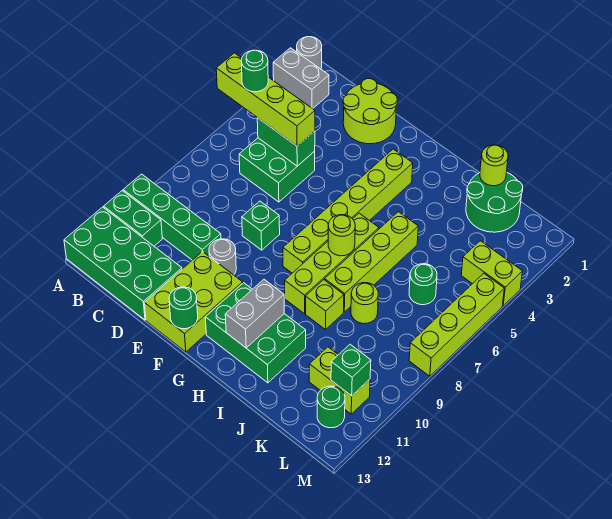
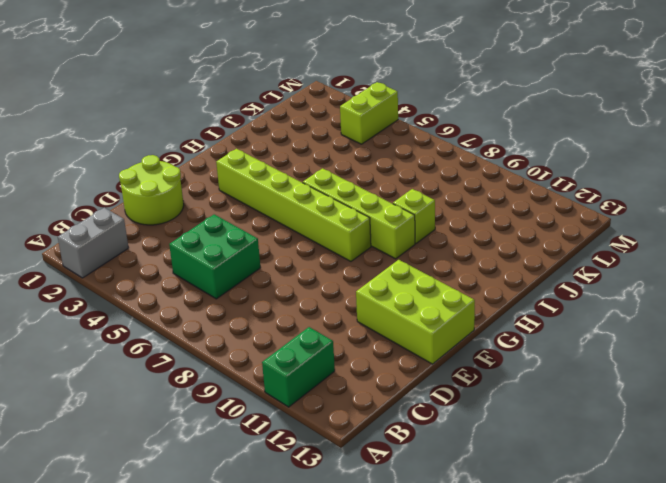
none -> grey round brick A1 level 1
none -> green brick A10:D10 level 1
none -> green brick A12:D13 level 1
none -> green brick E8 level 1

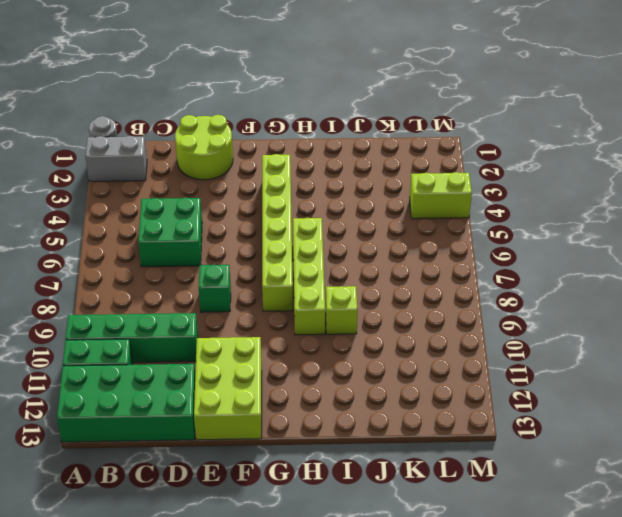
none -> grey round brick E10 level 1
none -> green brick G11:I12 level 1
none -> lime brick I5:I8 level 1
none -> green round brick J1:K2 level 1

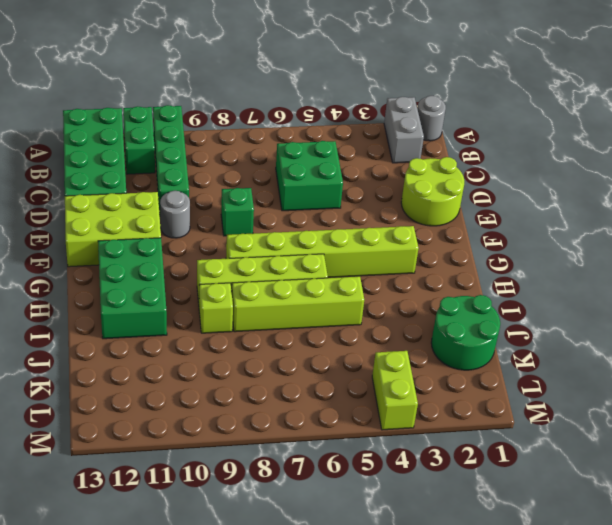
none -> lime round brick J8 level 1
none -> green round brick K6 level 1
none -> lime brick K11:L11 level 1
none -> green round brick L12 level 1

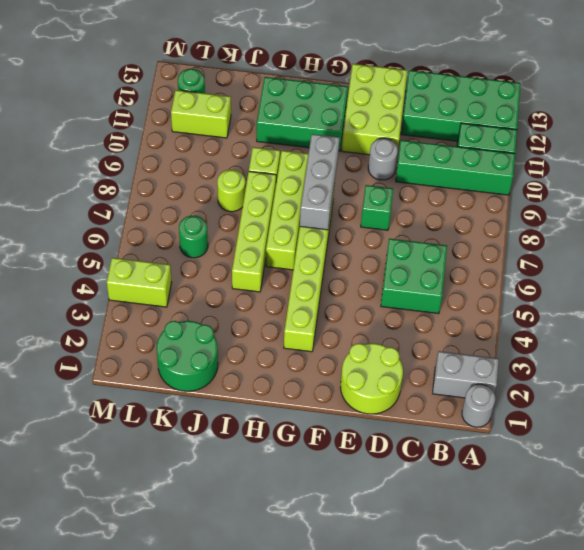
grey brick G7:G9 level 2 -> none
none -> lime brick M5:M8 level 1
none -> green brick C5:D5 level 2
none -> green round brick F13 level 2
none -> lime round brick H7 level 2

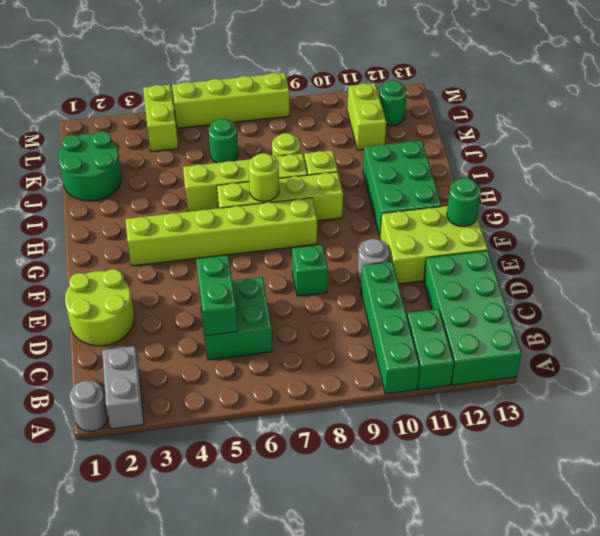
none -> grey brick H11:H12 level 2
none -> lime round brick J1 level 2
none -> green brick L11 level 2
none -> lime brick A5:D5 level 3

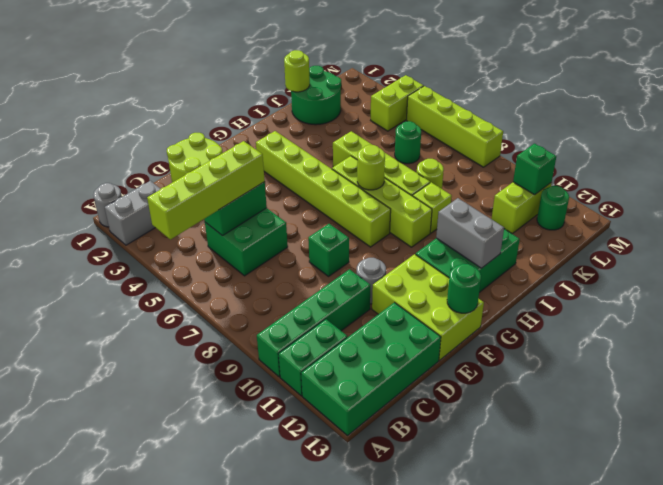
none -> green round brick B5 level 4

